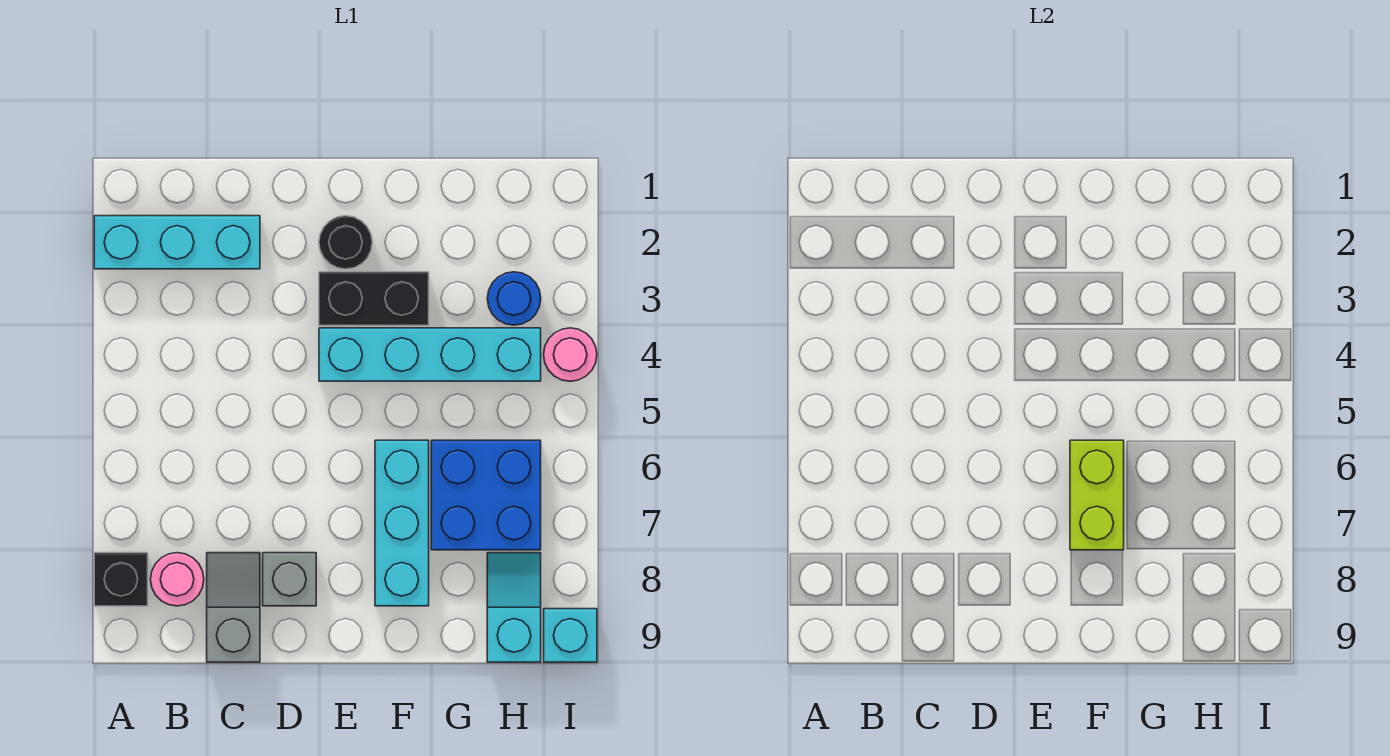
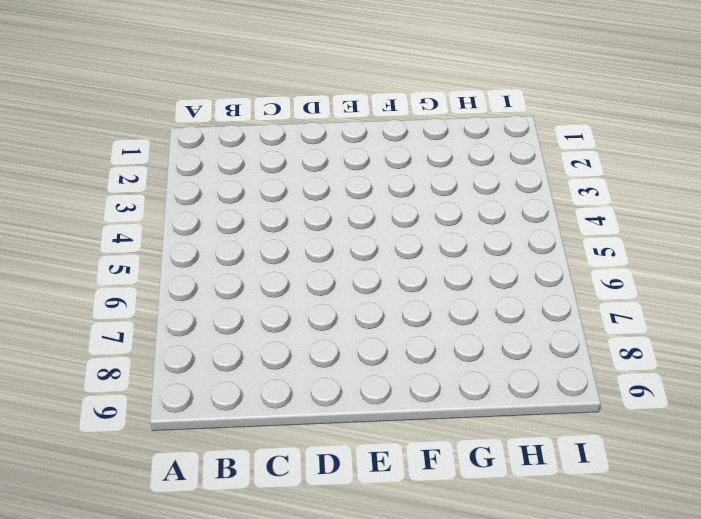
none -> cyan brick A2:C2 level 1
none -> black brick A8 level 1
none -> pink round brick B8 level 1

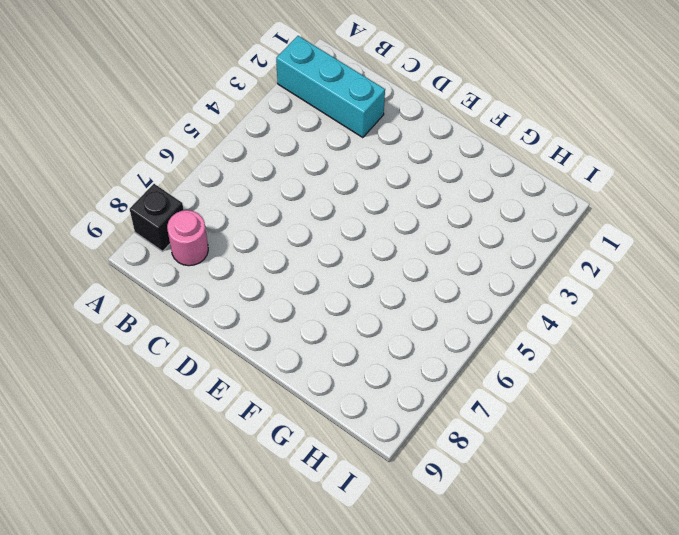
none -> grey slope C8:C9 level 1 top 9
none -> grey brick D8 level 1
none -> black round brick E2 level 1

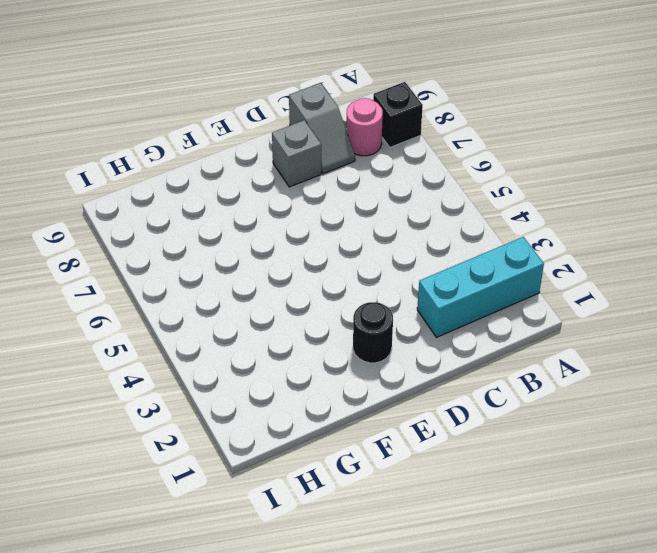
none -> black brick E3:F3 level 1
none -> cyan brick E4:H4 level 1
none -> cyan brick F6:F8 level 1

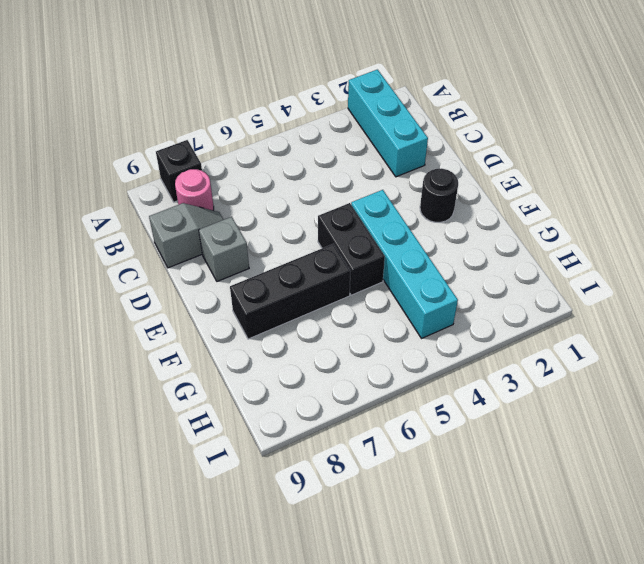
black brick E5:F5 level 1 -> black brick E3:F3 level 1
black brick F6:F8 level 1 -> cyan brick F6:F8 level 1
none -> blue brick G6:H7 level 1
none -> blue round brick H3 level 1
none -> cyan slope H8:H9 level 1 top 9

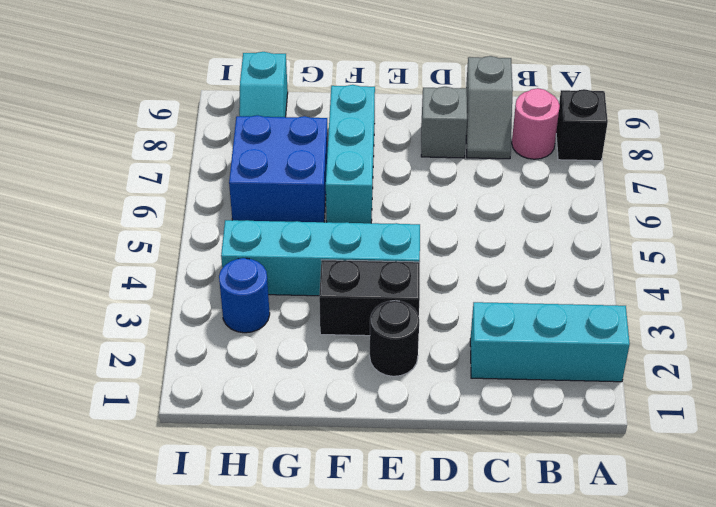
none -> pink round brick I4 level 1
none -> cyan brick I9 level 1
none -> lime brick F6:F7 level 2

